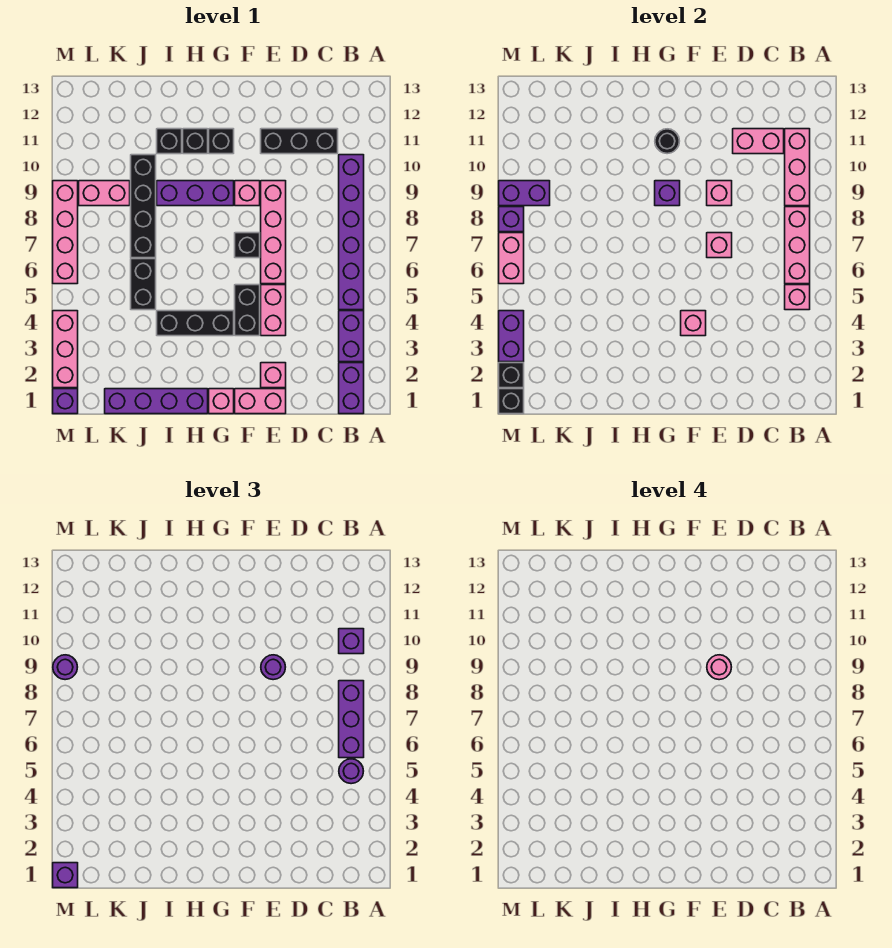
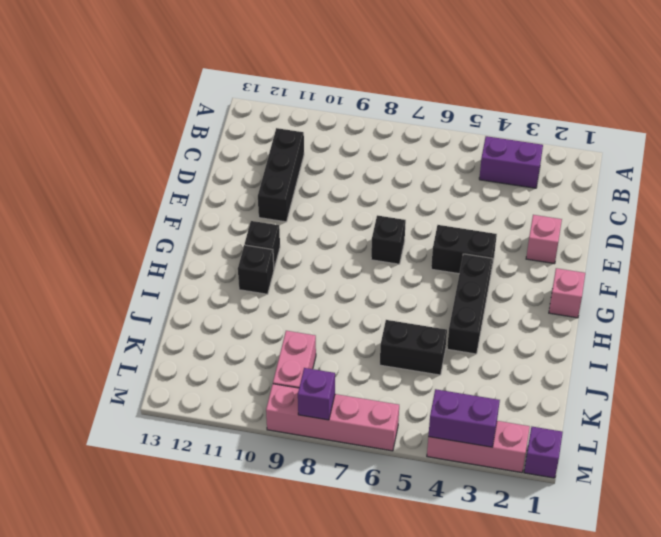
none -> purple brick B1:B2 level 1
none -> purple brick B5:B10 level 1
none -> pink brick E1:F1 level 1
none -> pink brick E4:E5 level 1

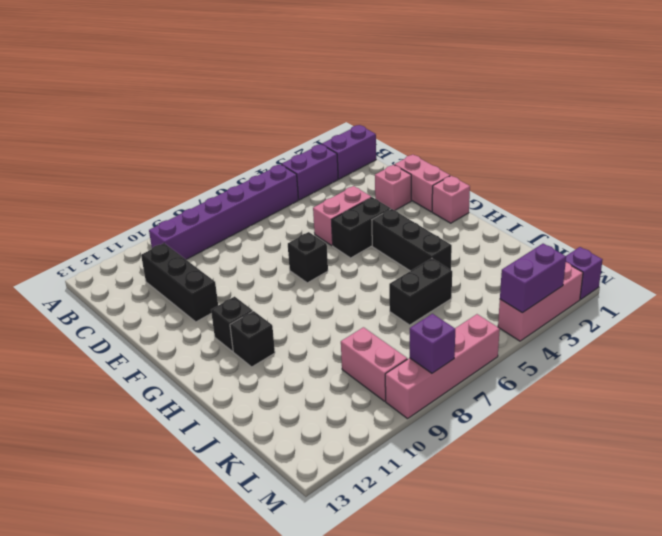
none -> pink brick E6:E9 level 1
none -> pink brick F9 level 1
none -> purple brick G9:I9 level 1
none -> purple brick H1:K1 level 1

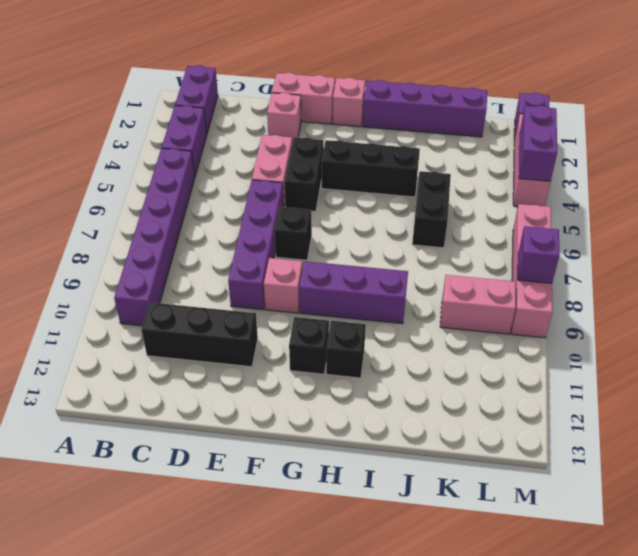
purple brick E6:E9 level 1 -> pink brick E6:E9 level 1
none -> black brick I11 level 1
none -> black brick J7:J10 level 1
none -> pink brick B5 level 2
none -> pink brick B6:B8 level 2

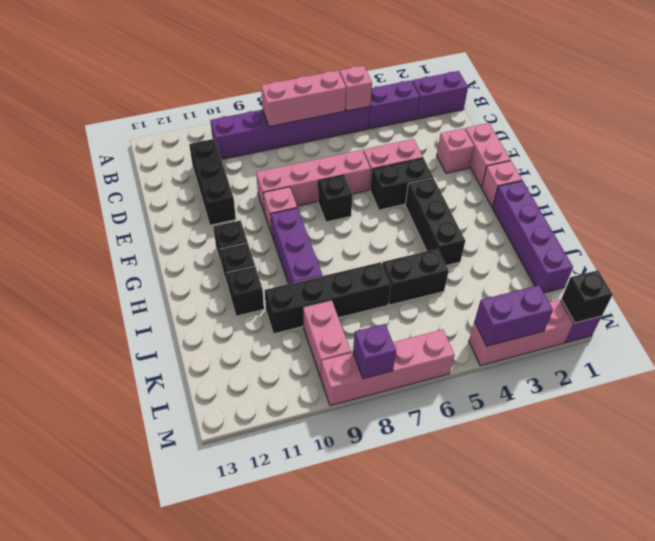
none -> pink brick B9:B11 level 2
none -> pink brick C11:D11 level 2
none -> pink brick E7 level 2
none -> pink brick E9 level 2

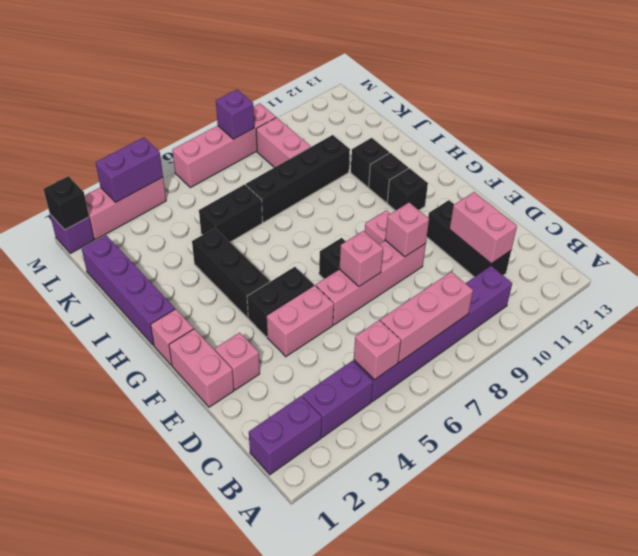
none -> purple brick G9:I9 level 1
none -> pink brick B9:B11 level 2
none -> pink brick F4 level 2
none -> purple brick G9 level 2

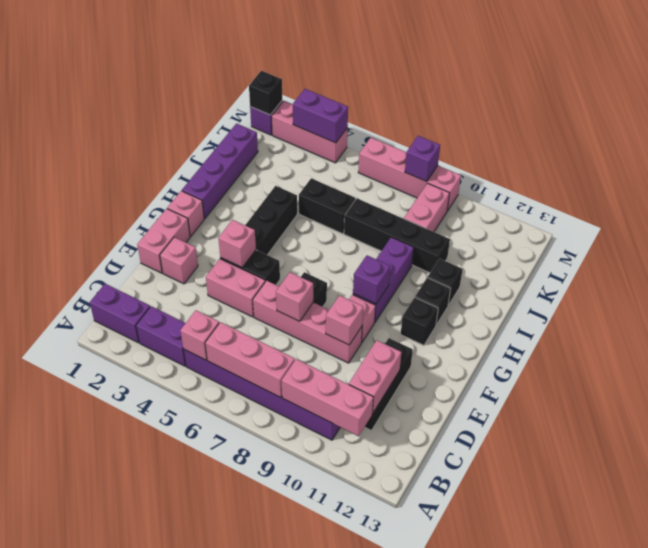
none -> black round brick G11 level 2
none -> purple brick L9:M9 level 2
none -> black brick M2 level 2
none -> pink brick M6:M7 level 2

